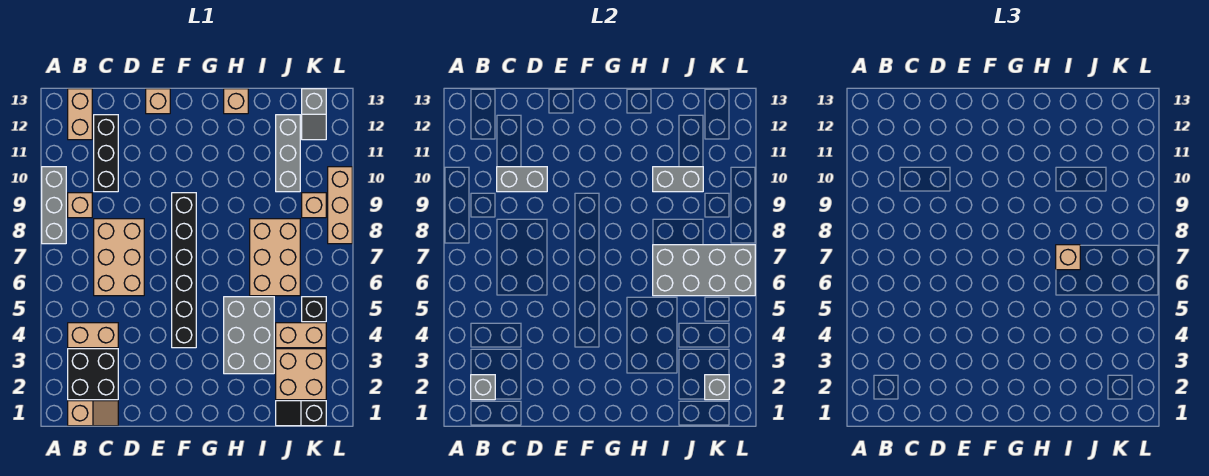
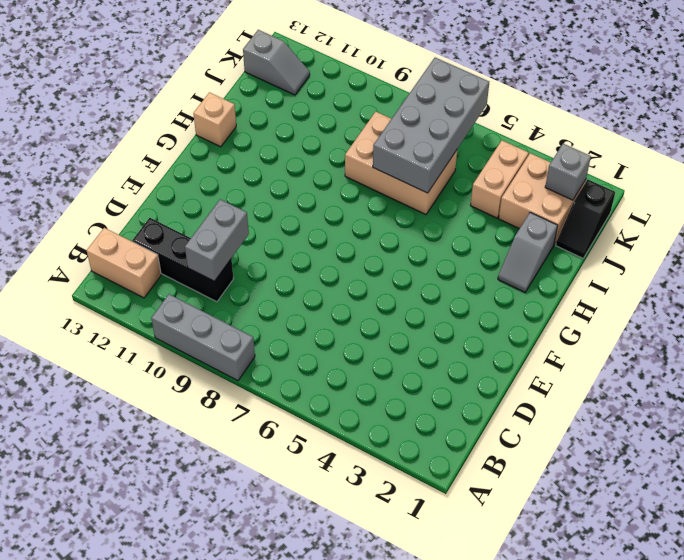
grey slope H2:I2 level 1 top I -> none
none -> tan slope B1:C1 level 1 top B
none -> black brick B2:C3 level 1
none -> tan brick B4:C4 level 1

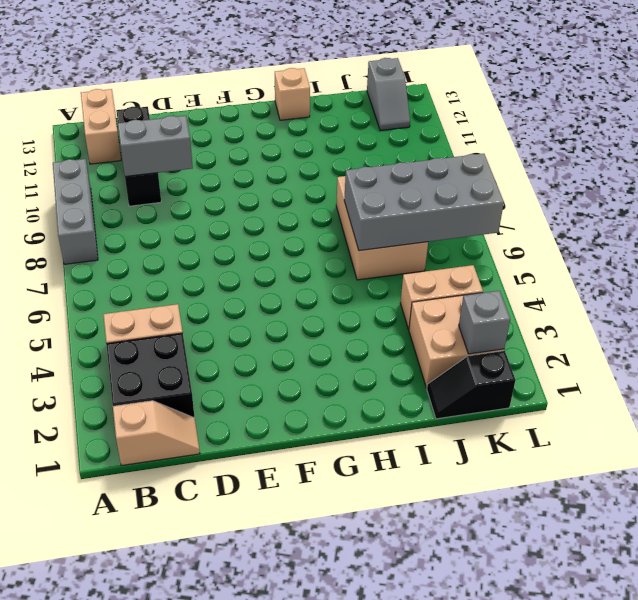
none -> tan brick B9 level 1
none -> tan brick C6:D8 level 1
none -> tan brick E13 level 1

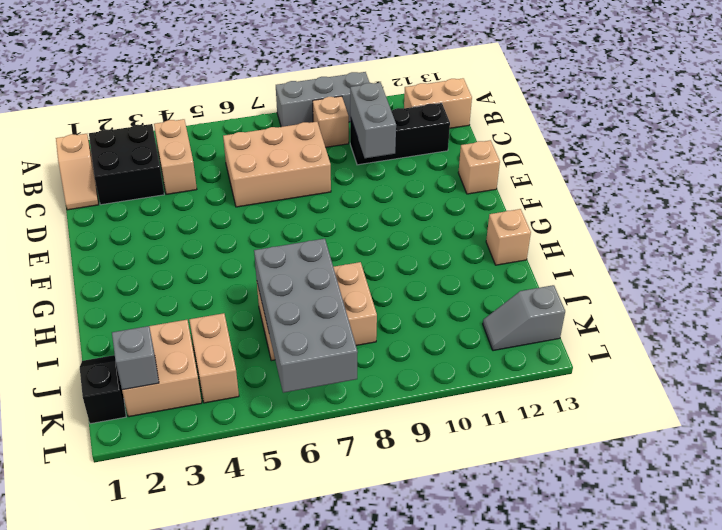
none -> black brick F4:F9 level 1
none -> grey brick H3:I5 level 1
none -> grey brick J10:J12 level 1

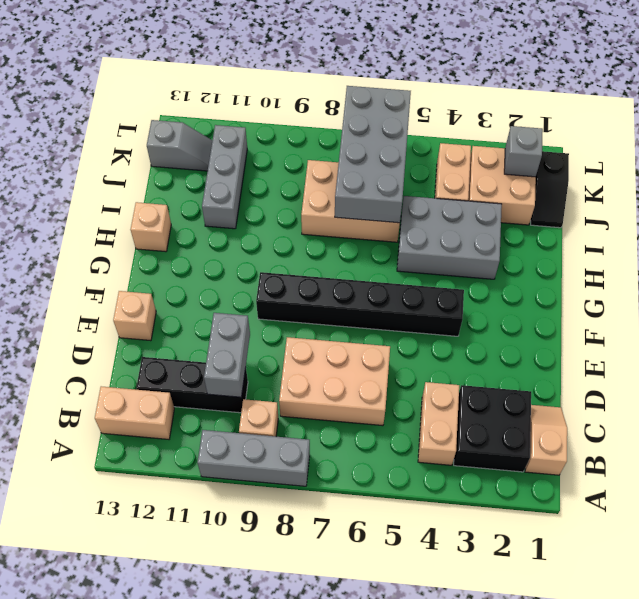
grey brick I11:K11 level 1 -> grey brick J10:J12 level 1
none -> black brick K5 level 1
none -> tan brick K9 level 1
none -> tan brick L8:L10 level 1

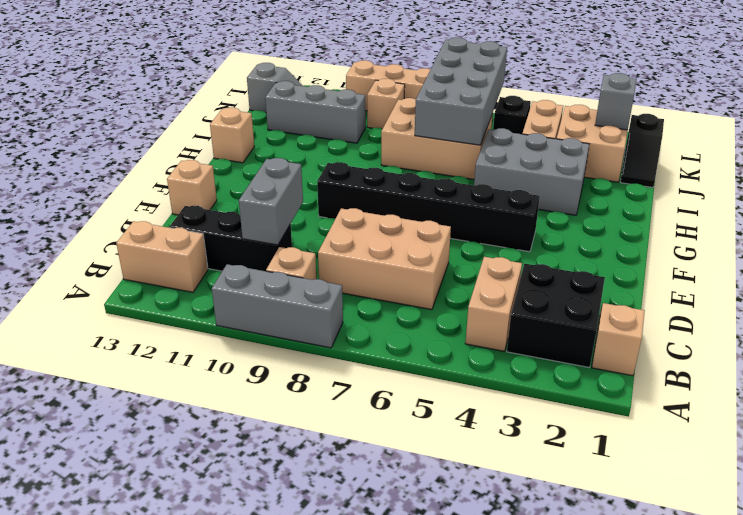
none -> grey brick B2 level 2
none -> grey brick I10:J10 level 2
none -> tan brick I7 level 3

